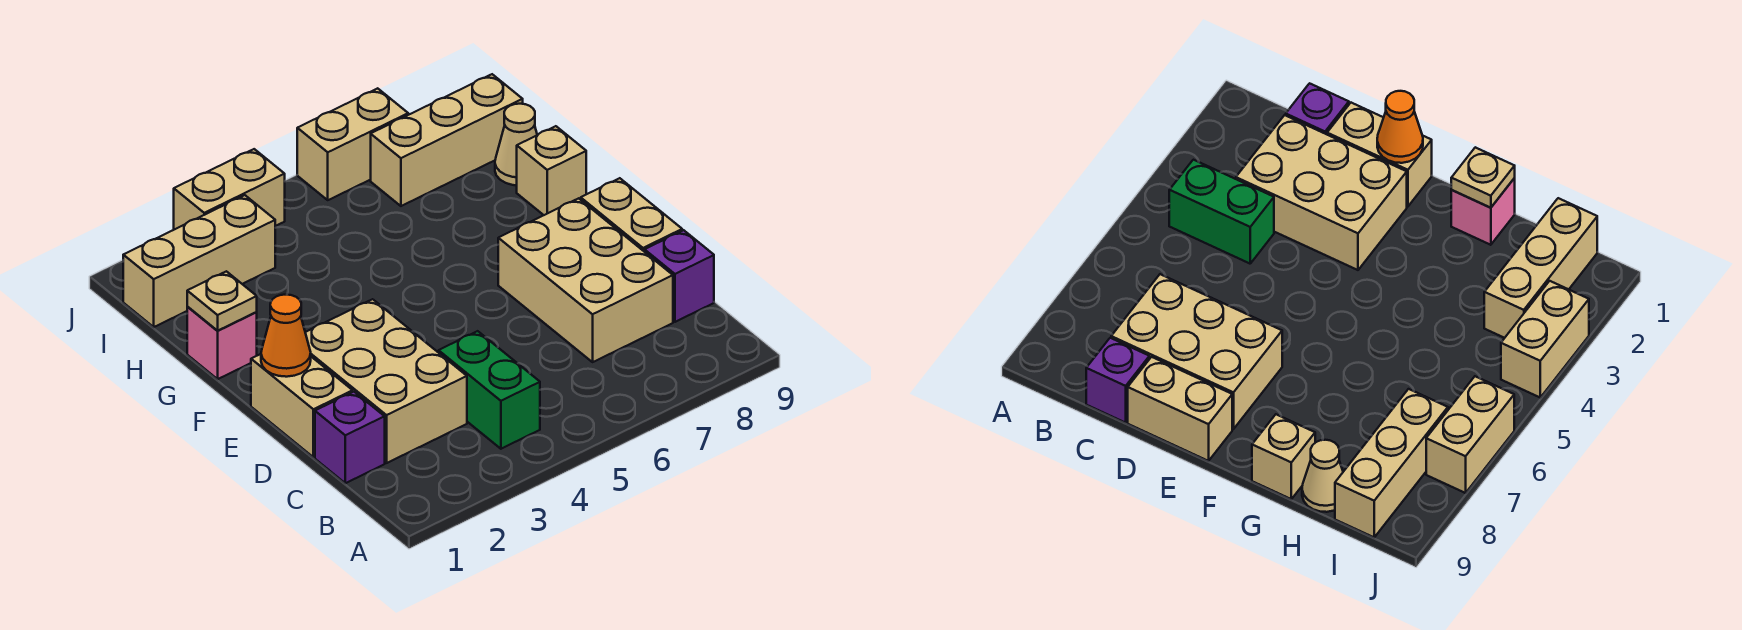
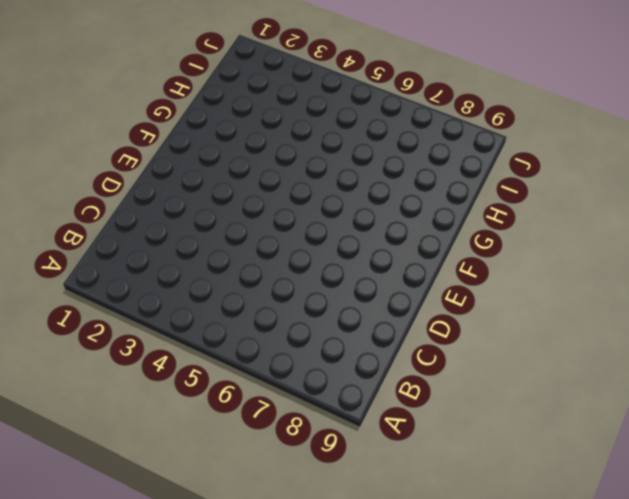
none -> green brick B4:C4 level 1
none -> purple brick C1 level 1
none -> tan brick C2:E3 level 1

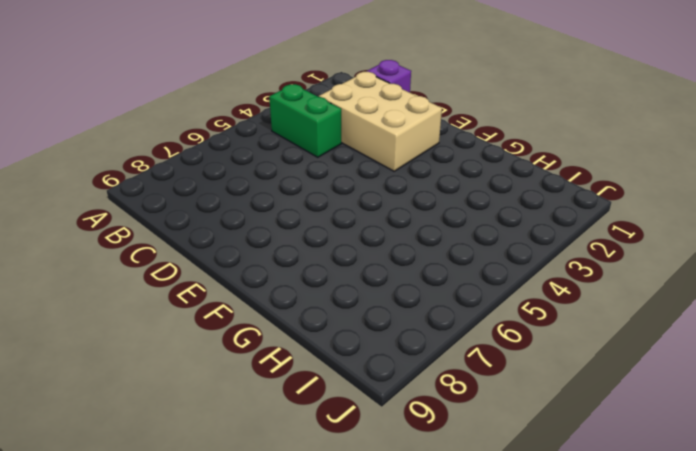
none -> tan brick C7:E8 level 1
none -> purple brick C9 level 1
none -> tan brick D1:E1 level 1

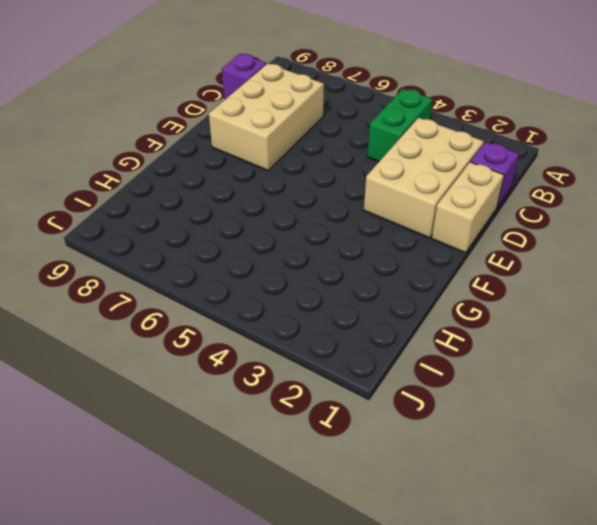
none -> tan brick D9:E9 level 1
none -> pink brick G1 level 1
none -> tan brick G9 level 1

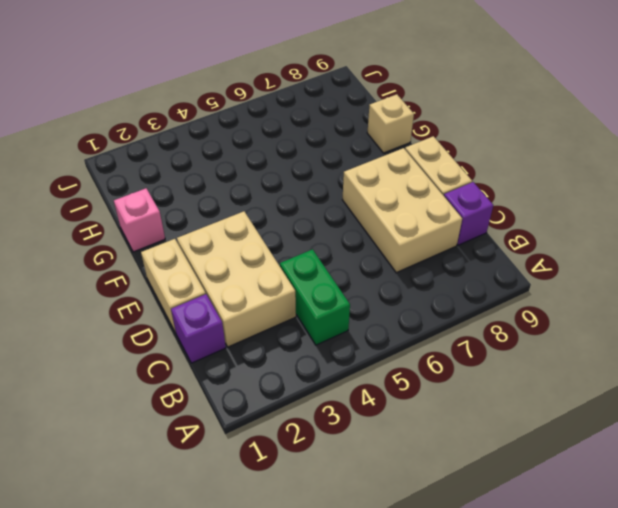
none -> tan cone H9 level 1
none -> tan brick I1:I3 level 1
none -> tan brick I7:I9 level 1

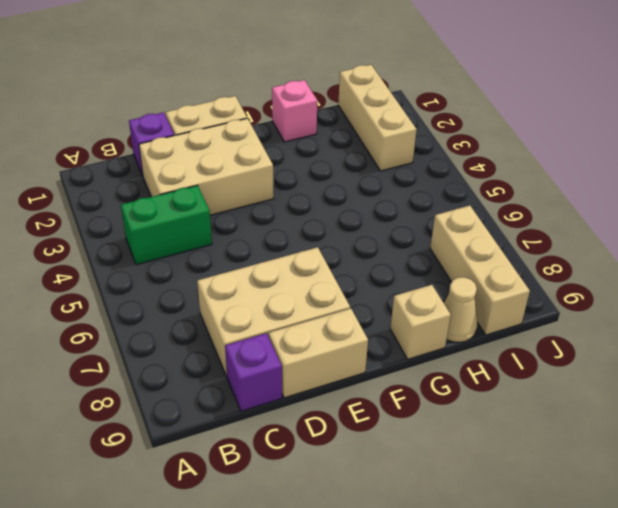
none -> tan brick J3:J4 level 1
none -> tan brick J6:J7 level 1
none -> orange cone E1 level 2

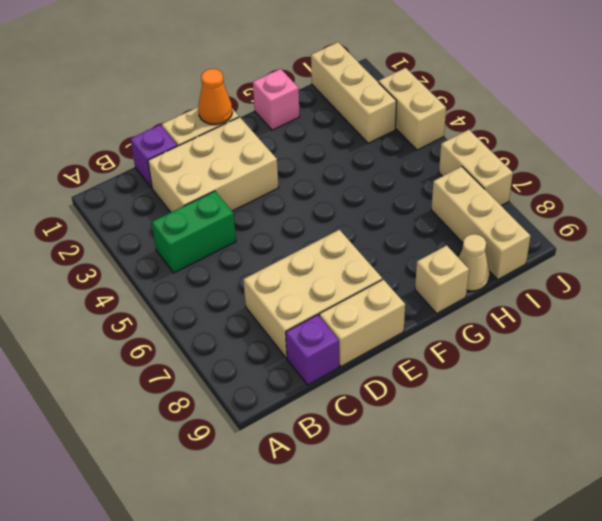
none -> tan plate G1 level 2

